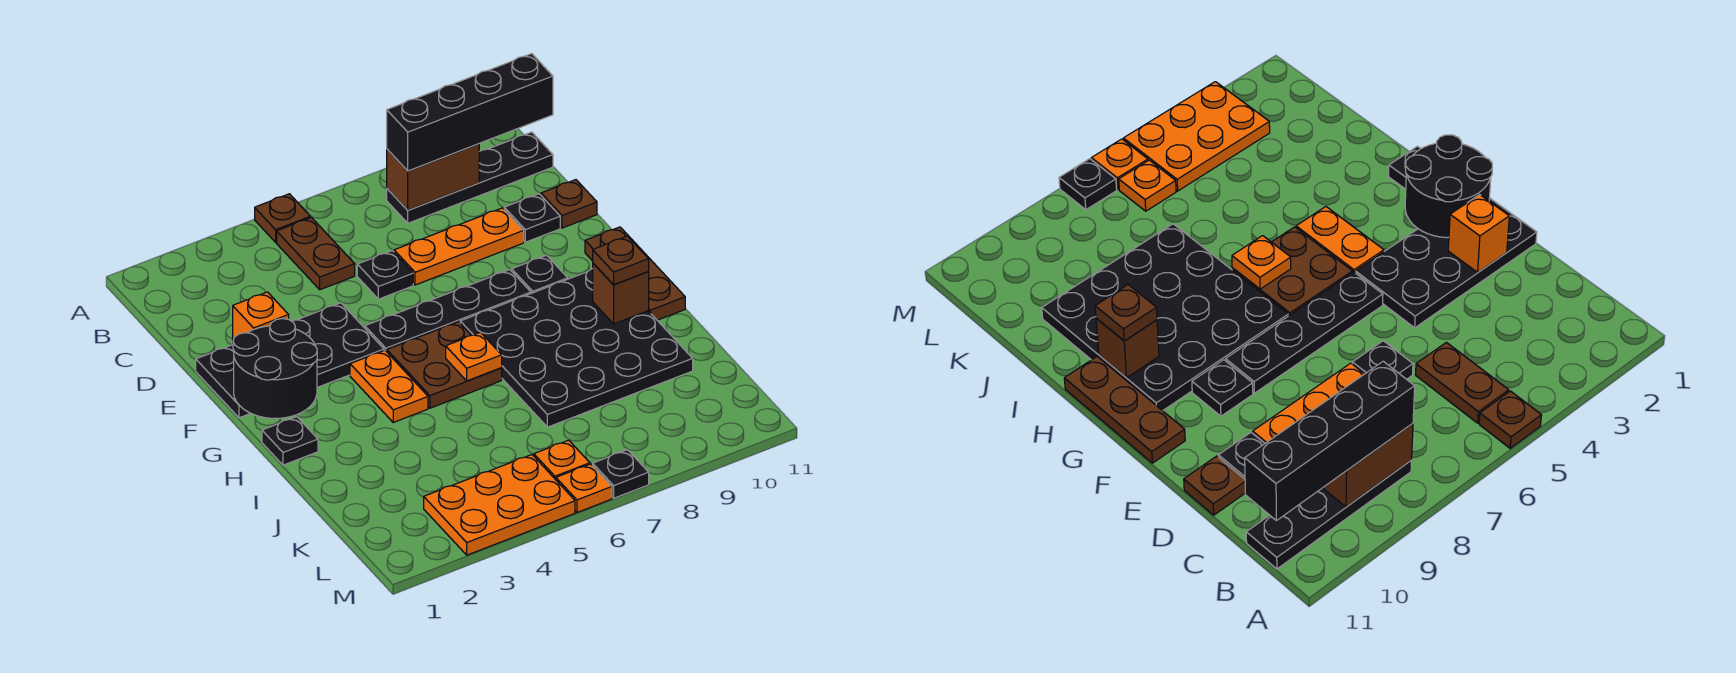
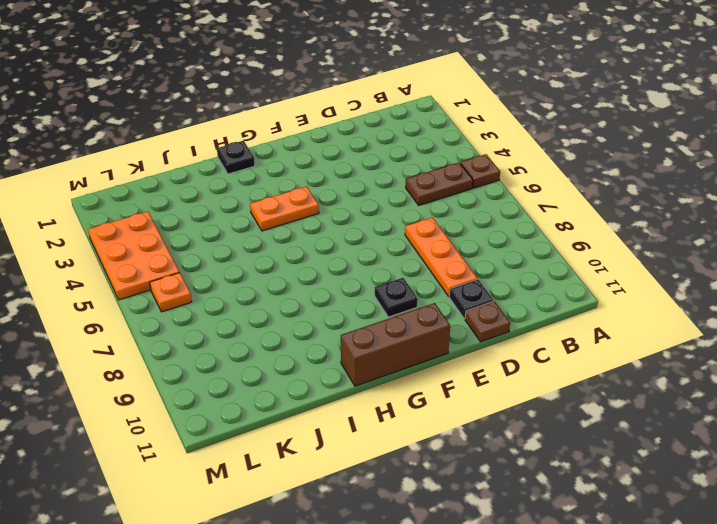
brown brick F11:H11 level 1 -> brown plate F11:H11 level 1
none -> black plate B8:B11 level 1
none -> black plate D6 level 1
none -> black plate E1:F4 level 1

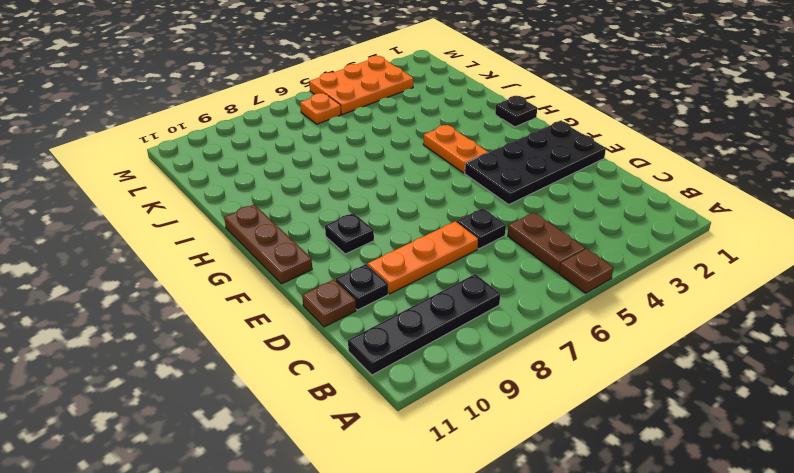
none -> black plate F5:F8 level 1
none -> brown plate G5:H6 level 1
none -> black plate G7:J10 level 1

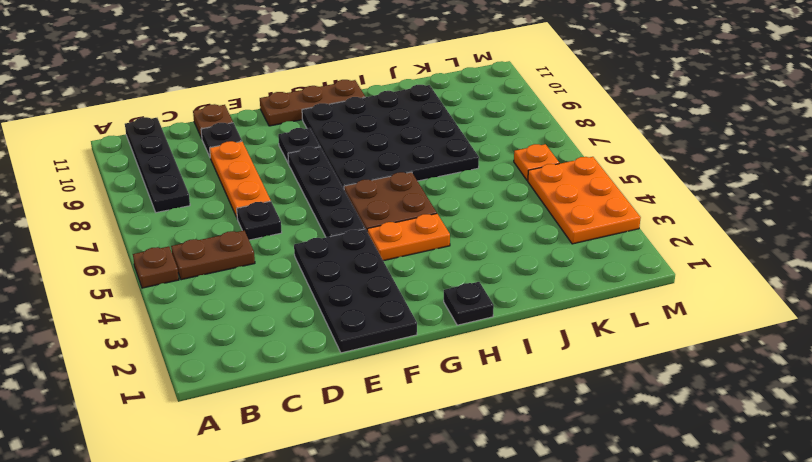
none -> orange plate M6 level 1
none -> black plate M7 level 1
none -> brown brick B8:B9 level 2

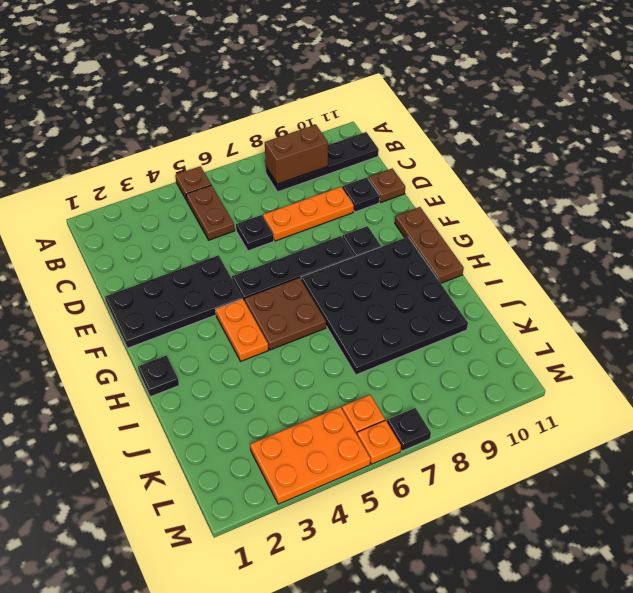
none -> orange brick E2 level 2
none -> black round brick F1:G2 level 2
none -> orange plate H6 level 2

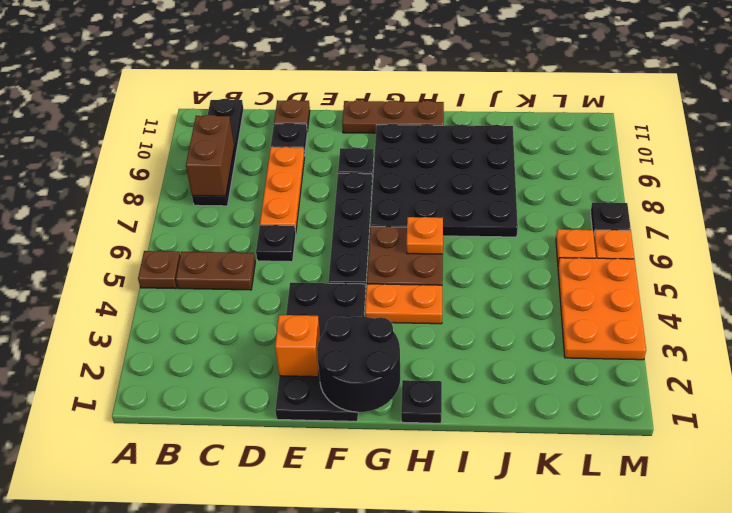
none -> brown brick H10 level 2
none -> black brick B8:B11 level 3
none -> brown plate H10 level 3

